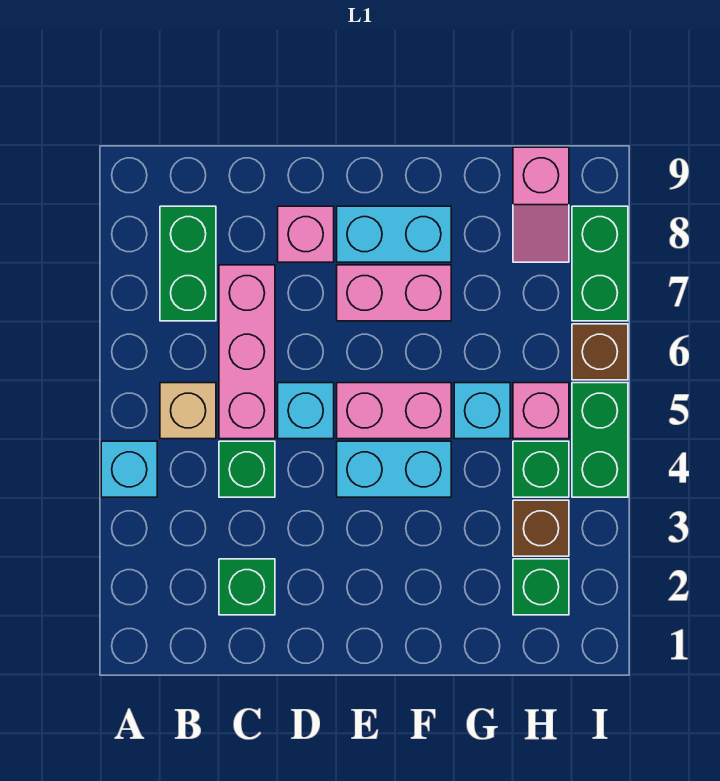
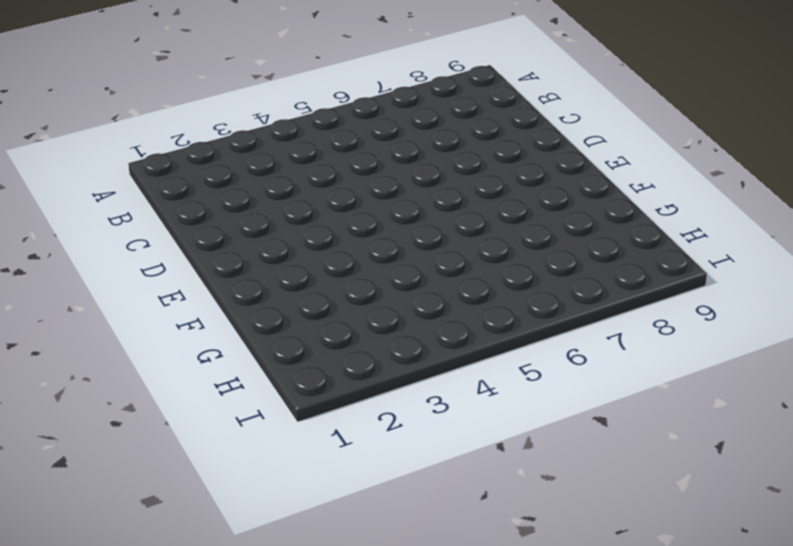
none -> cyan brick A4 level 1
none -> tan brick B5 level 1
none -> green brick B7:B8 level 1

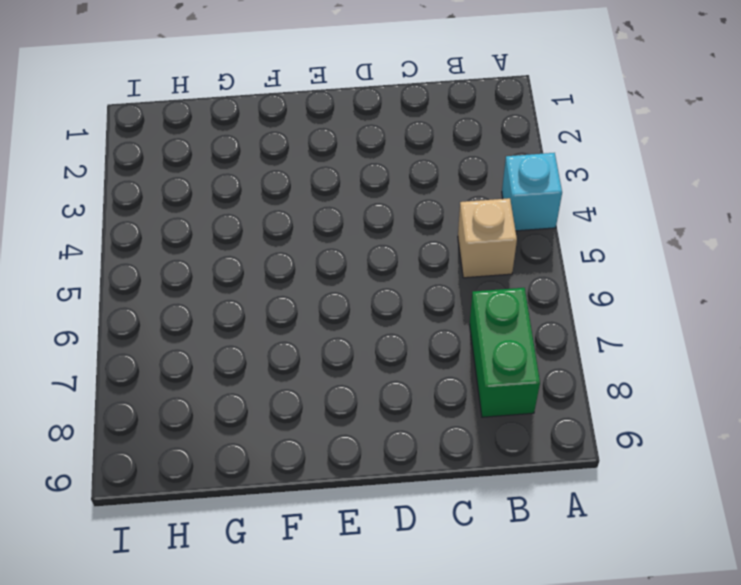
none -> green brick C2 level 1
none -> green brick C4 level 1
none -> pink brick C5:C7 level 1

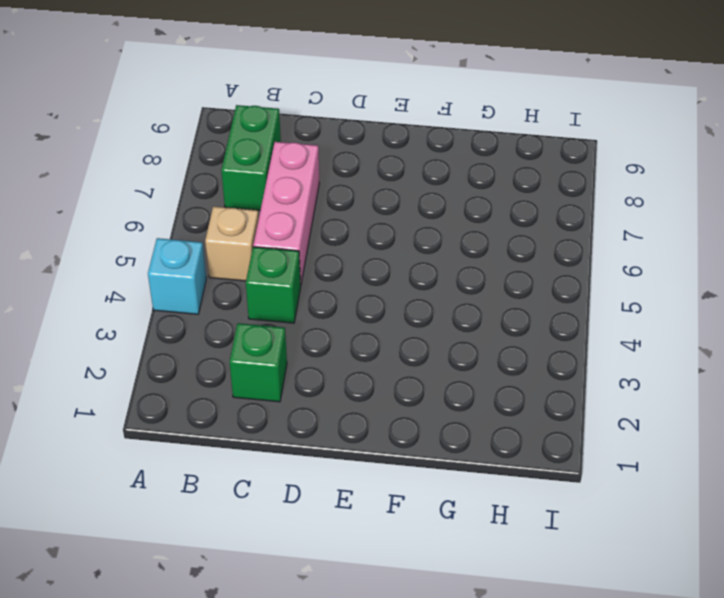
none -> cyan brick D5 level 1
none -> pink brick D8 level 1
none -> cyan brick E4:F4 level 1

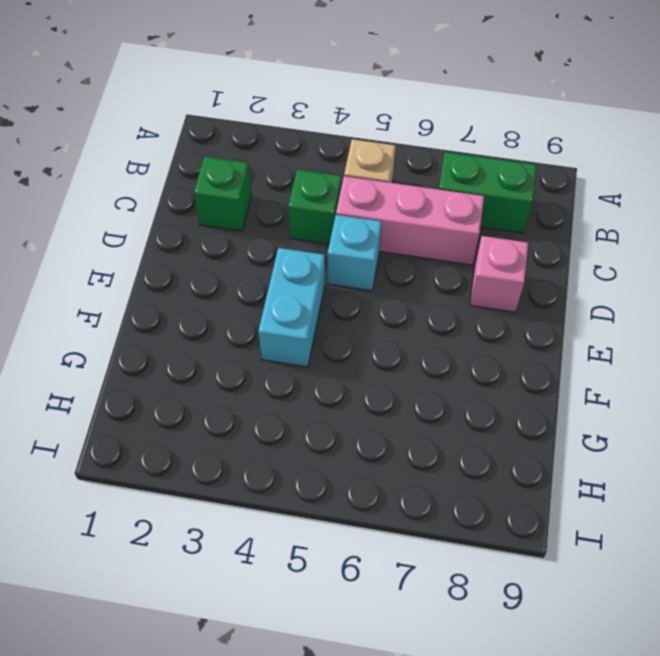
none -> cyan brick A4 level 1
none -> pink brick E5:F5 level 1
none -> pink brick E7:F7 level 1

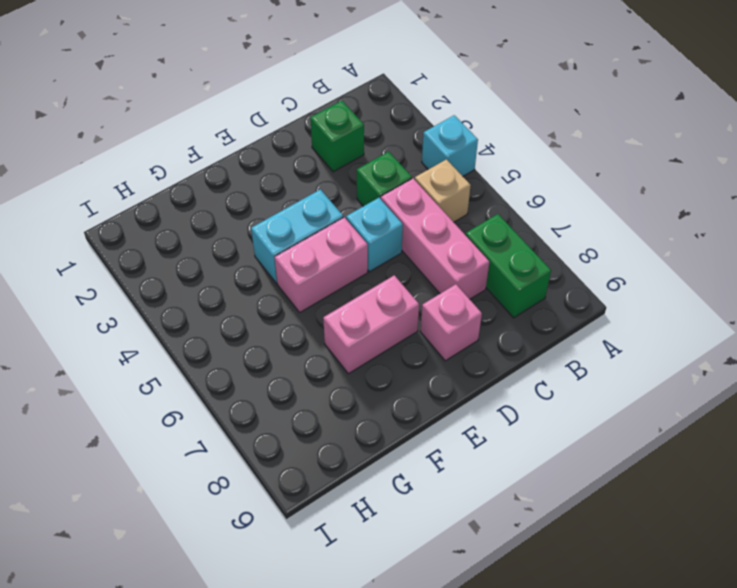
none -> cyan brick E8:F8 level 1
none -> cyan brick G5 level 1
none -> green brick H2 level 1

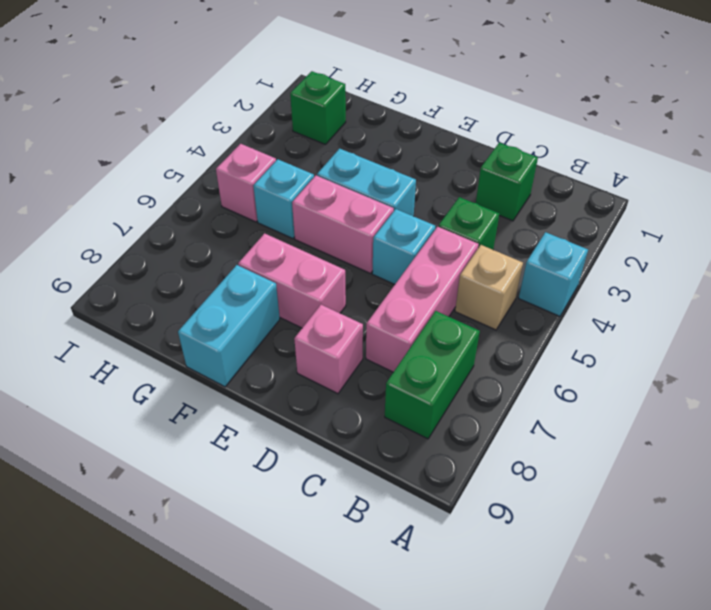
cyan brick F8:F9 level 1 -> cyan brick E8:F8 level 1
none -> brown brick H3 level 1
none -> green brick H4 level 1
none -> pink slope H8:H9 level 1 top 9

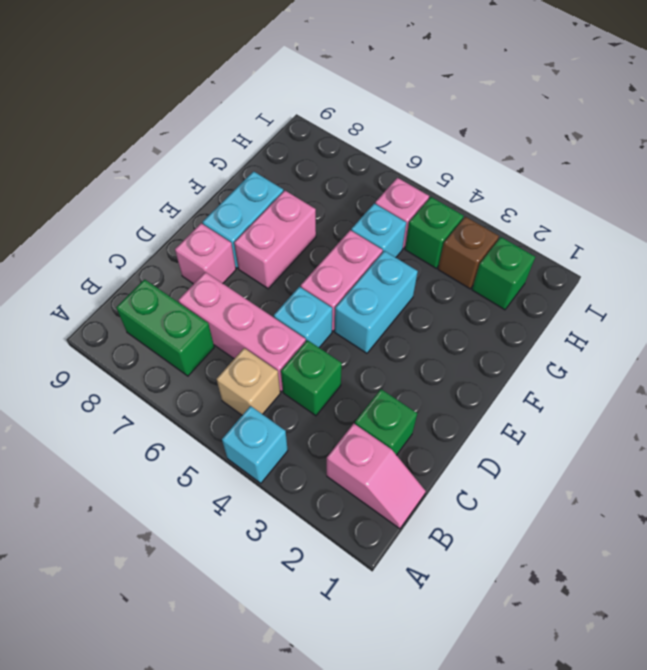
pink slope B1:B2 level 1 top 2 -> pink slope H8:H9 level 1 top 9
none -> green brick I4:I5 level 1
none -> brown brick I6 level 1
none -> green brick I7:I8 level 1

